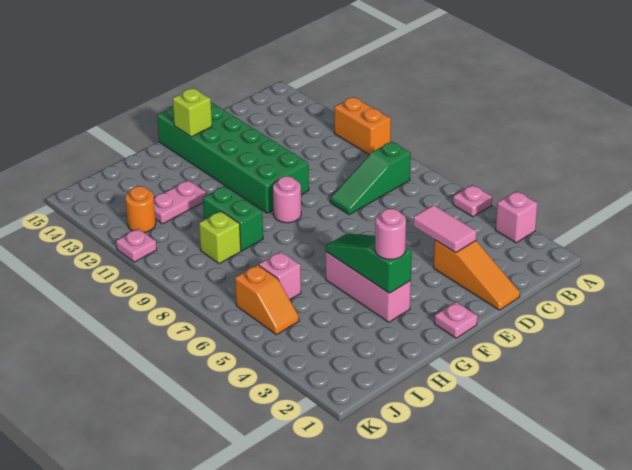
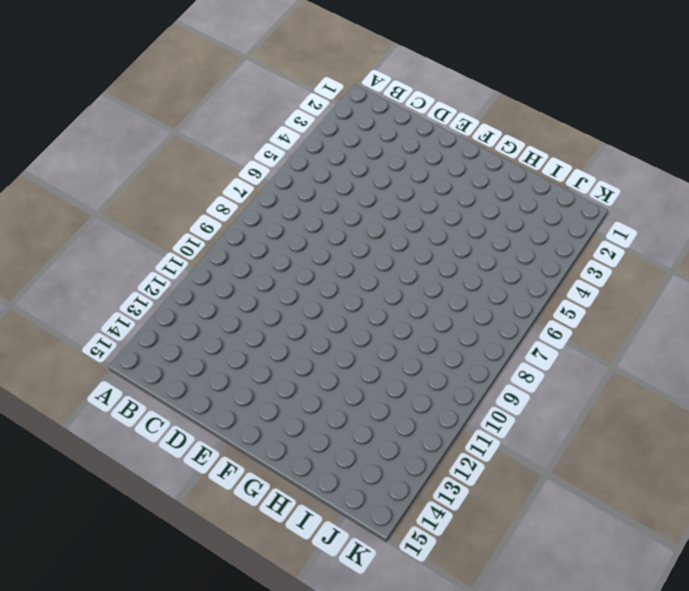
none -> pink brick A3 level 1
none -> pink plate A5 level 1
none -> orange brick A10:A11 level 1

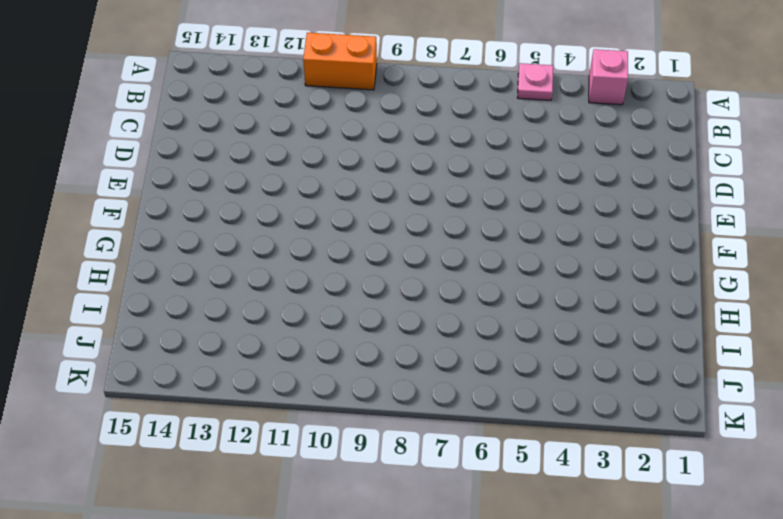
none -> green slope B8:D8 level 1 top B
none -> orange slope D1:D3 level 1 top 3
none -> green brick E10:F15 level 1

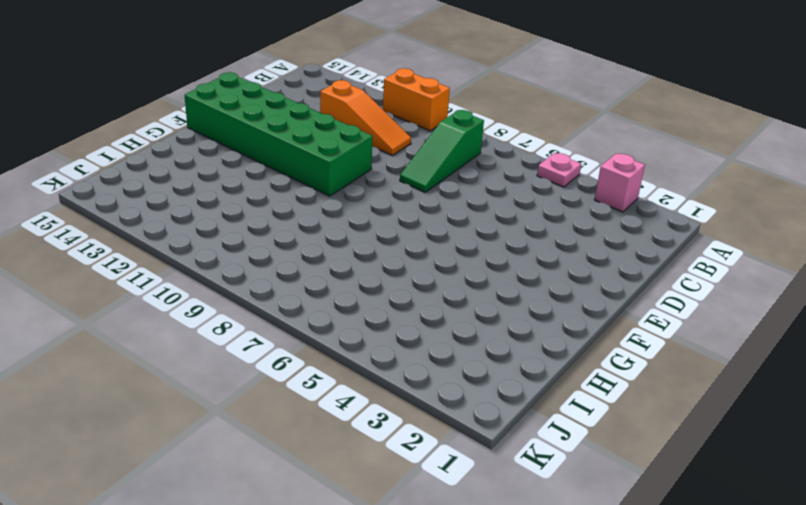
orange slope C10:C12 level 1 top 12 -> orange slope D1:D3 level 1 top 3
none -> pink plate F1 level 1
none -> pink round brick F9 level 1
none -> pink brick G3:G5 level 1

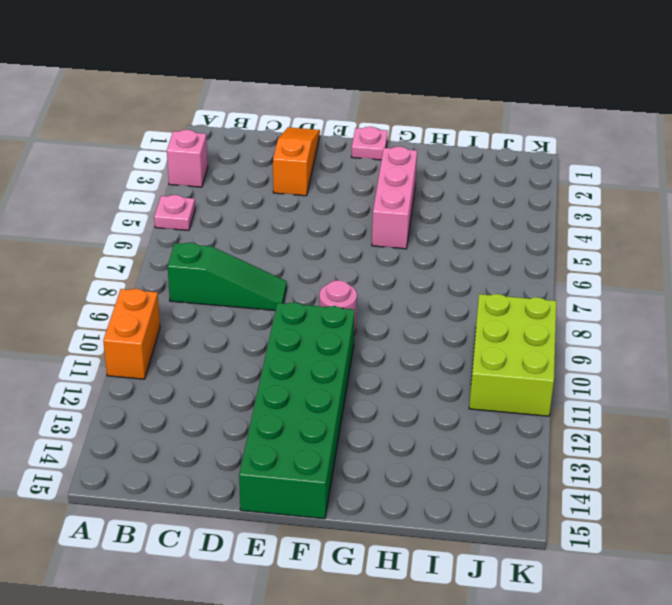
lime brick J9:K11 level 1 -> pink plate K11 level 1
none -> green brick H9:H10 level 1
none -> pink plate H12:I12 level 1
none -> pink brick I6 level 1

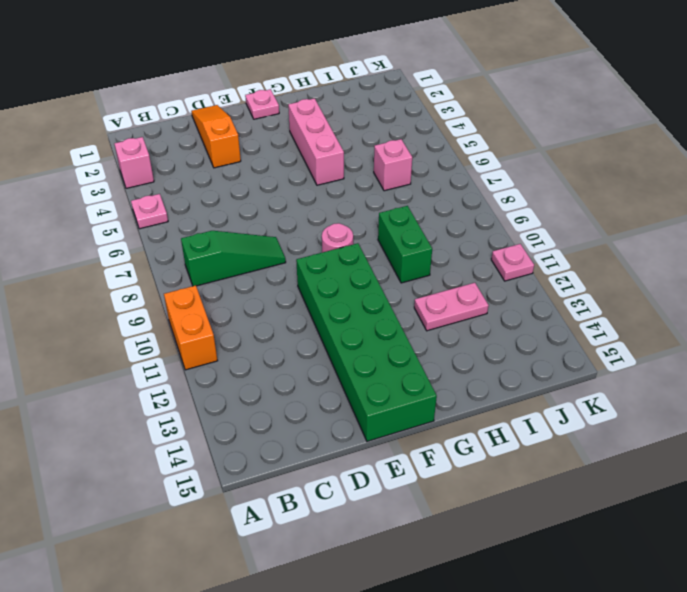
none -> lime brick I9 level 1
none -> orange slope J5:J6 level 1 top 6
none -> orange round brick J12 level 1

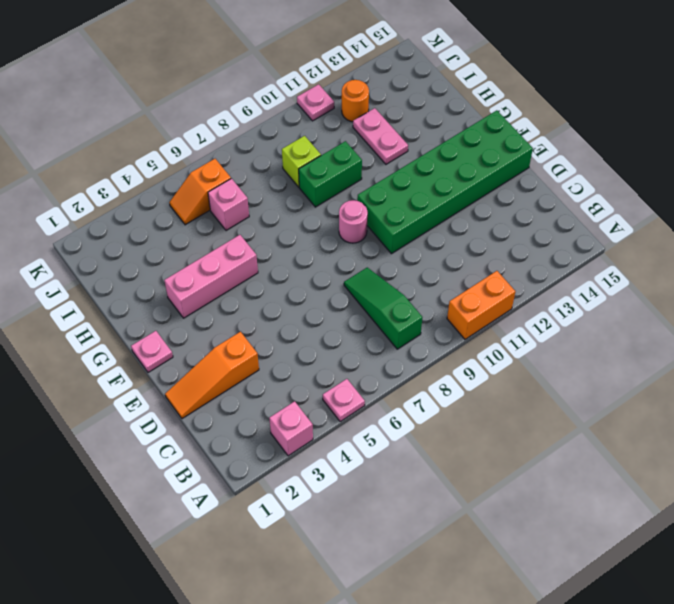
none -> pink tile D3:D4 level 2
none -> lime brick F14 level 2
none -> green slope G3:G5 level 2 top 3

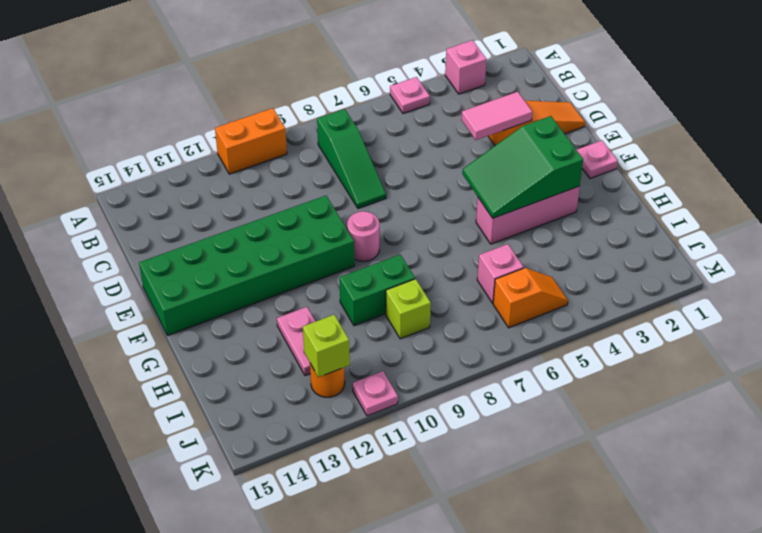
green slope F3:G5 level 2 top 3 -> green slope G3:G5 level 2 top 3
lime brick J12 level 2 -> lime brick F14 level 2
none -> pink round brick G3 level 3

